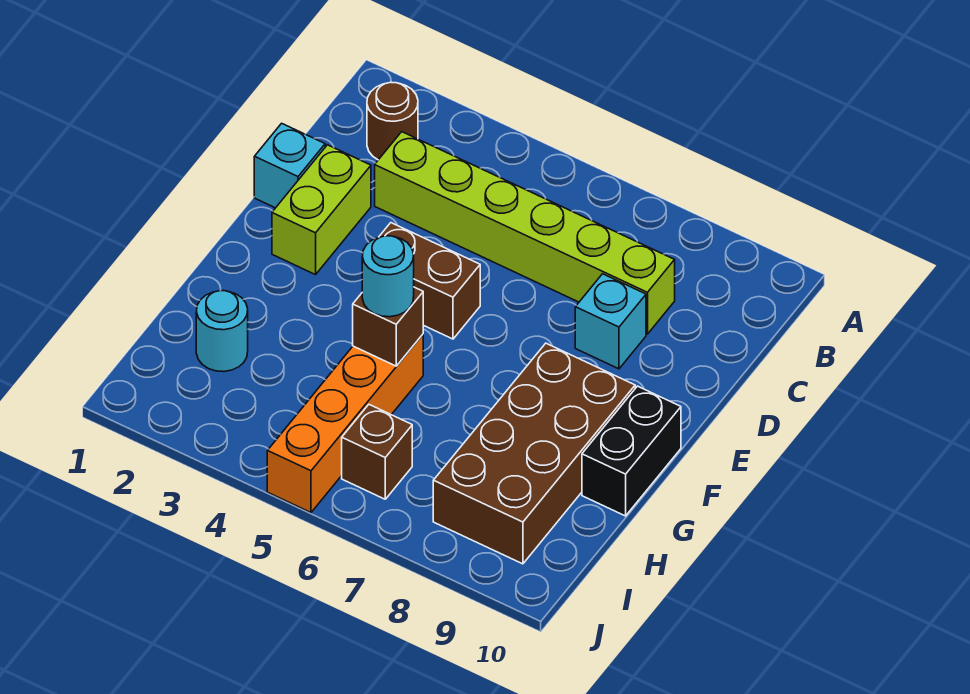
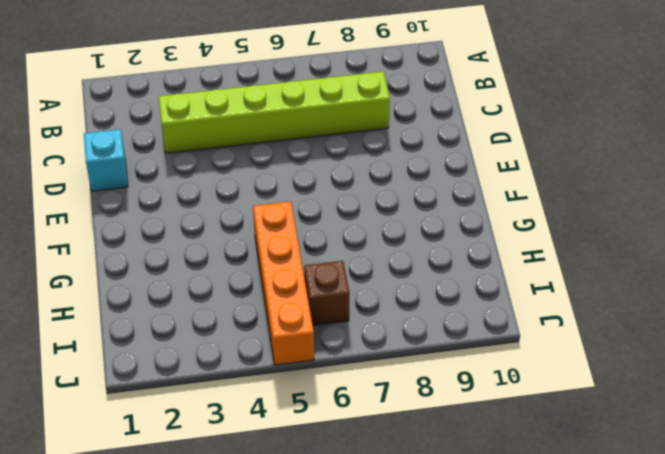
none -> brown round brick B2 level 1
none -> lime brick D2:E2 level 1
none -> cyan brick D8 level 1

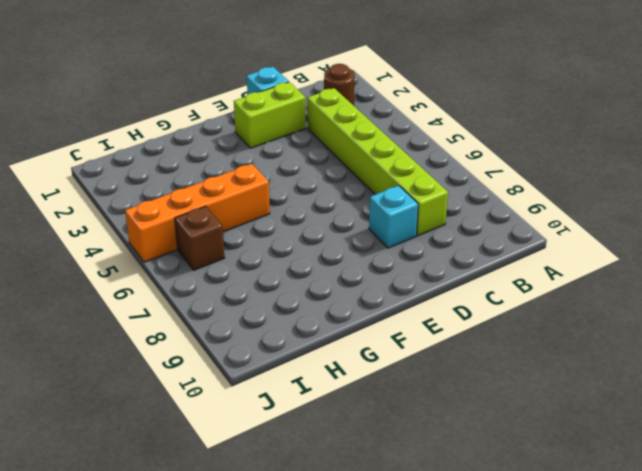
none -> brown brick E4:E5 level 1
none -> brown brick F8:I9 level 1
none -> black brick F10:G10 level 1

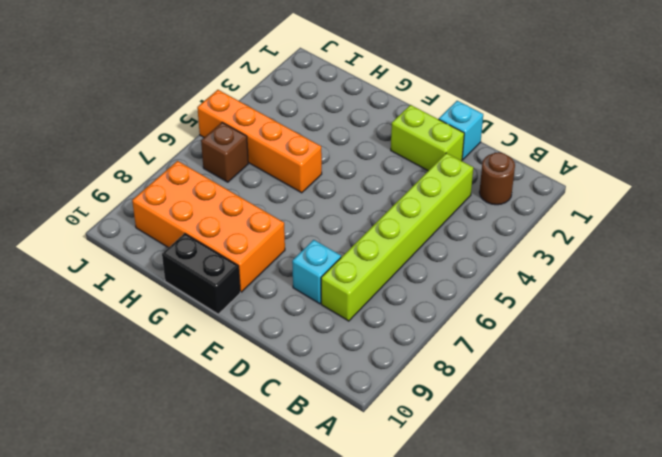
orange brick F8:I9 level 1 -> brown brick F8:I9 level 1
none -> brown brick E4:E5 level 1
none -> cyan round brick H2 level 1
none -> brown brick G5 level 2

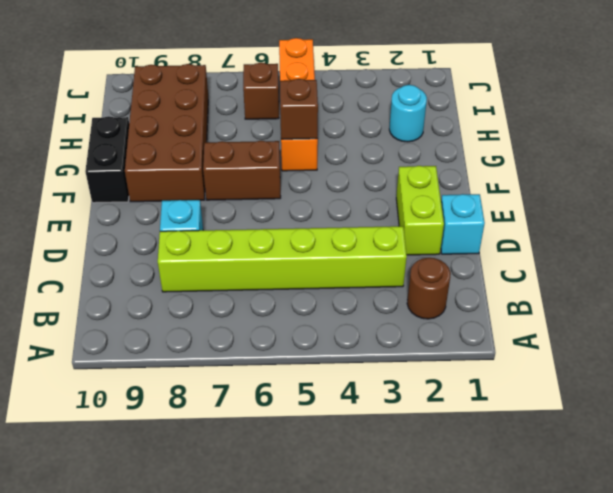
brown brick F6:F7 level 1 -> brown brick E4:E5 level 1
none -> cyan round brick G5 level 3

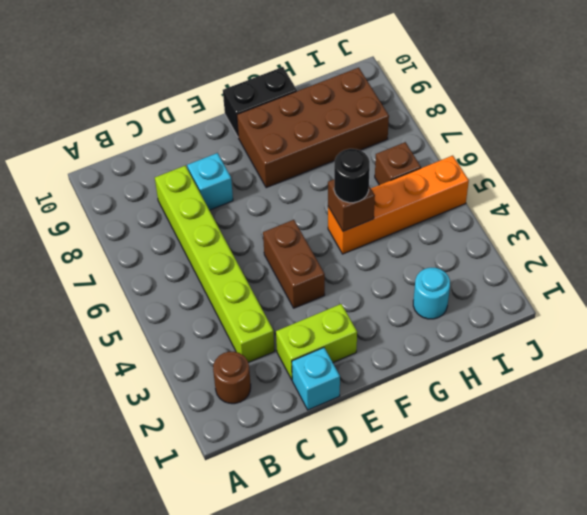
black round brick G5 level 3 -> cyan round brick G5 level 3

